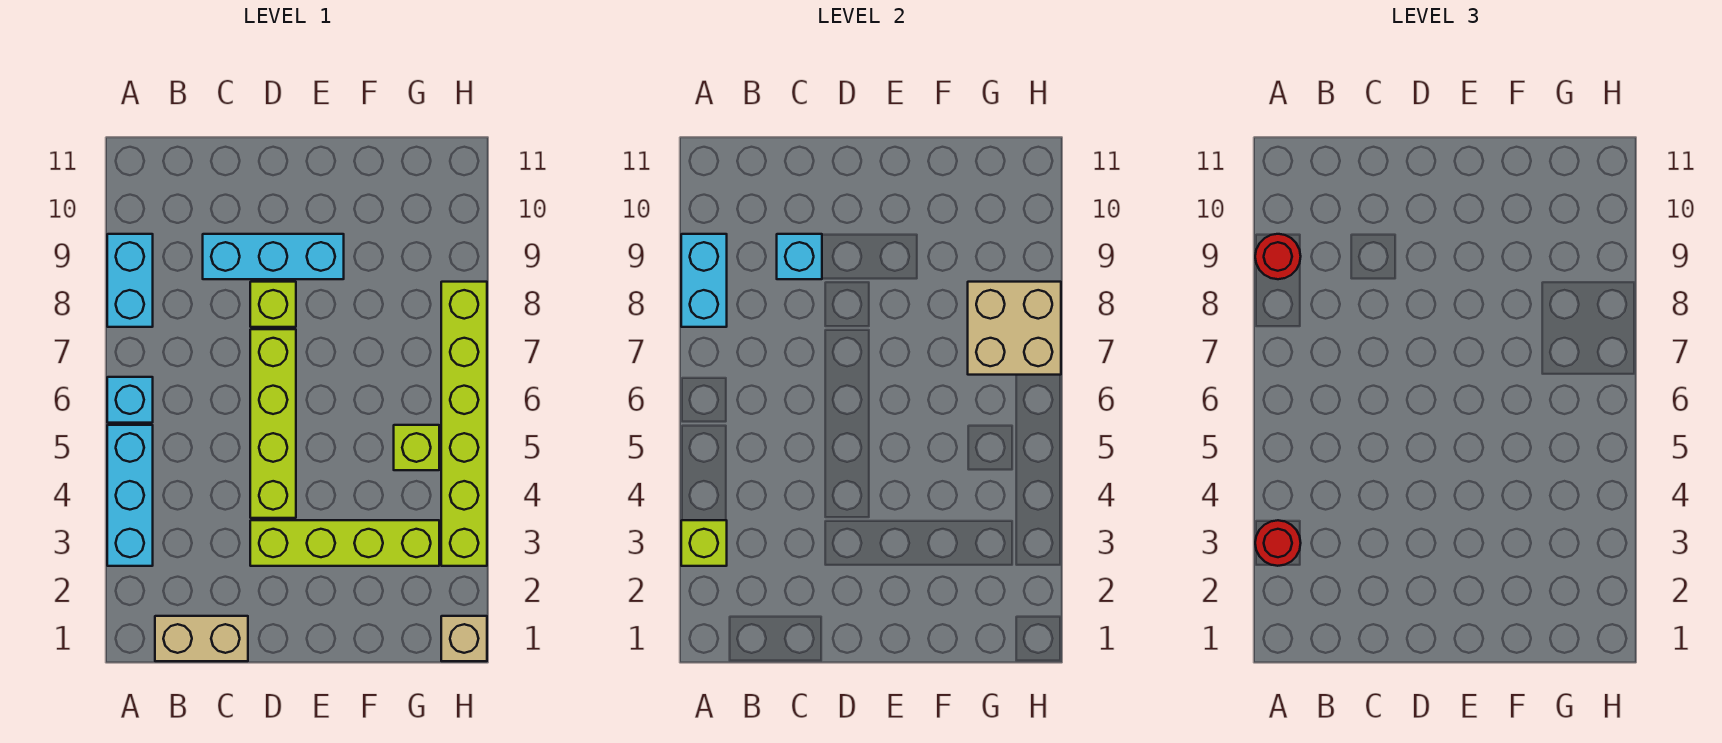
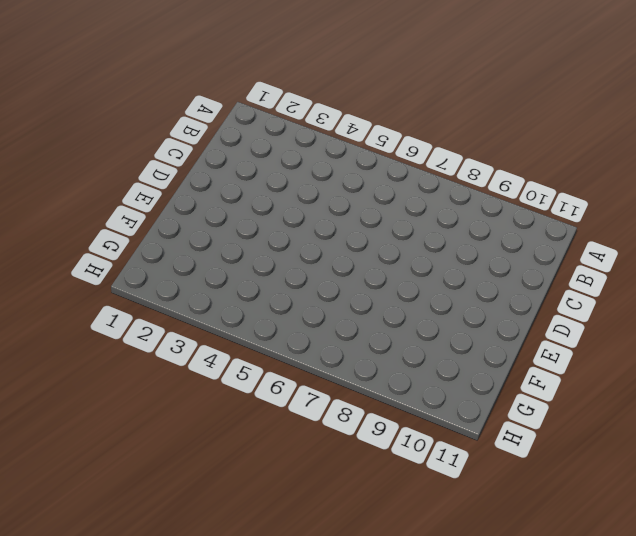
none -> cyan brick A3:A5 level 1
none -> cyan brick A6 level 1
none -> cyan brick A8:A9 level 1

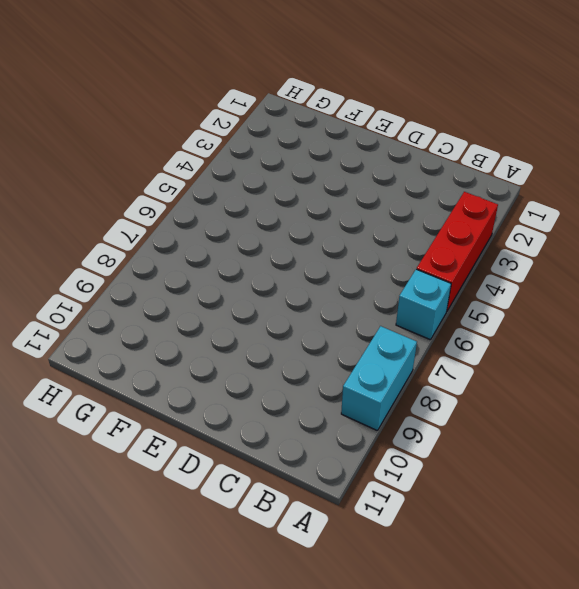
red brick A3:A5 level 1 -> cyan brick A3:A5 level 1
none -> tan brick B1:C1 level 1
none -> cyan brick C9:E9 level 1
none -> lime brick D3:G3 level 1

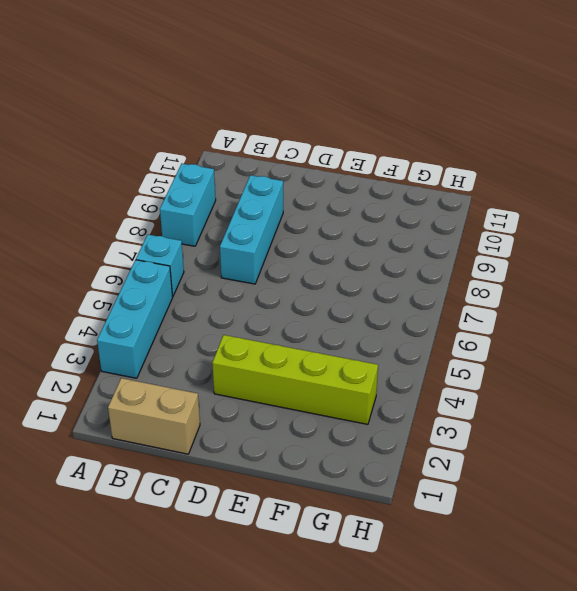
cyan brick C7:C9 level 1 -> cyan brick C9:E9 level 1
none -> lime brick D4:D7 level 1
none -> lime brick D8 level 1
none -> lime brick G5 level 1

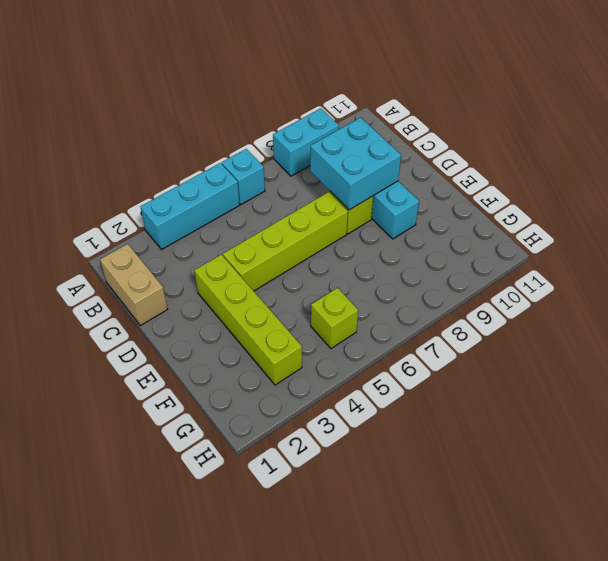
cyan brick C8:D9 level 2 -> cyan brick C9 level 2
none -> tan brick H1 level 1
none -> lime brick H3:H8 level 1
none -> lime brick A3 level 2

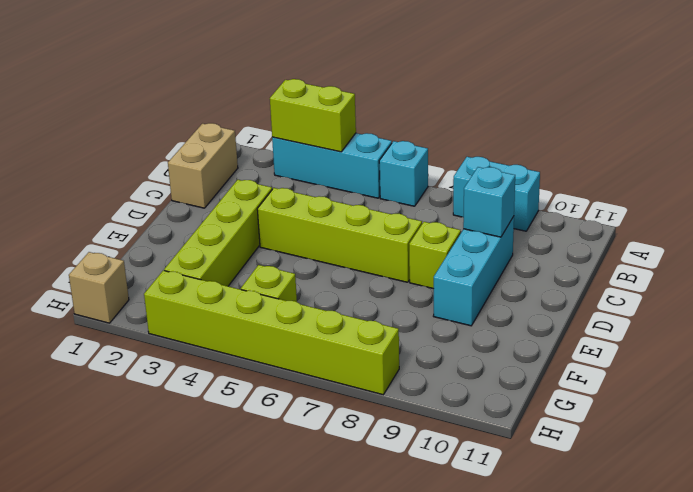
lime brick A3:A4 level 2 -> lime brick A3 level 2
none -> cyan brick A8:A9 level 2
none -> tan brick G7:H8 level 2
none -> red round brick A3 level 3

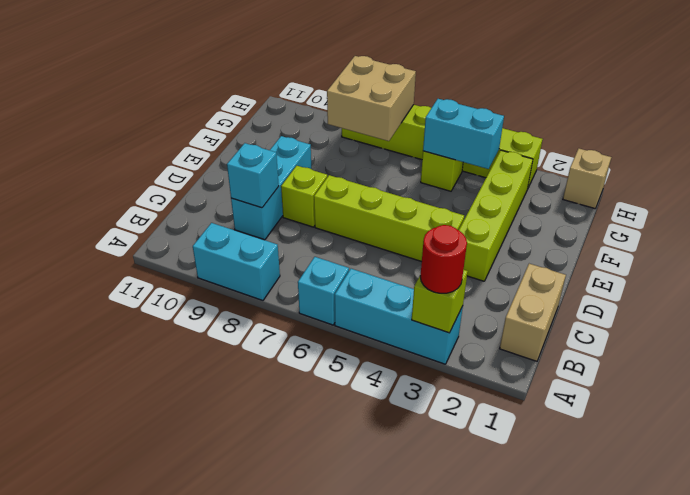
cyan brick G4:G5 level 2 -> cyan brick A8:A9 level 2
none -> red round brick A9 level 3

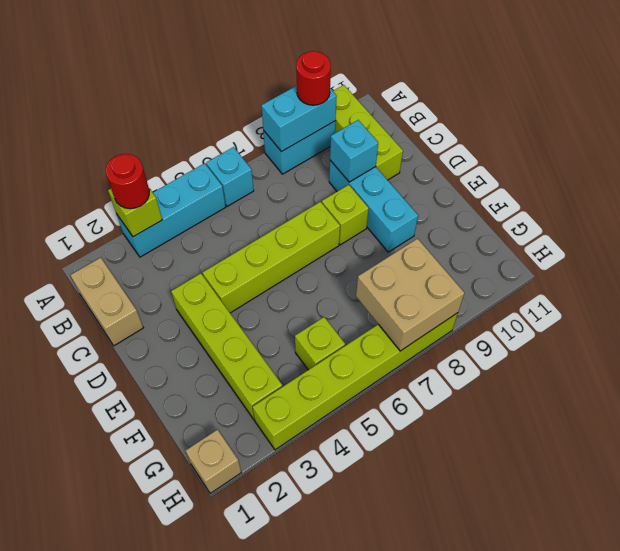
lime brick A10:C10 level 1 -> none

